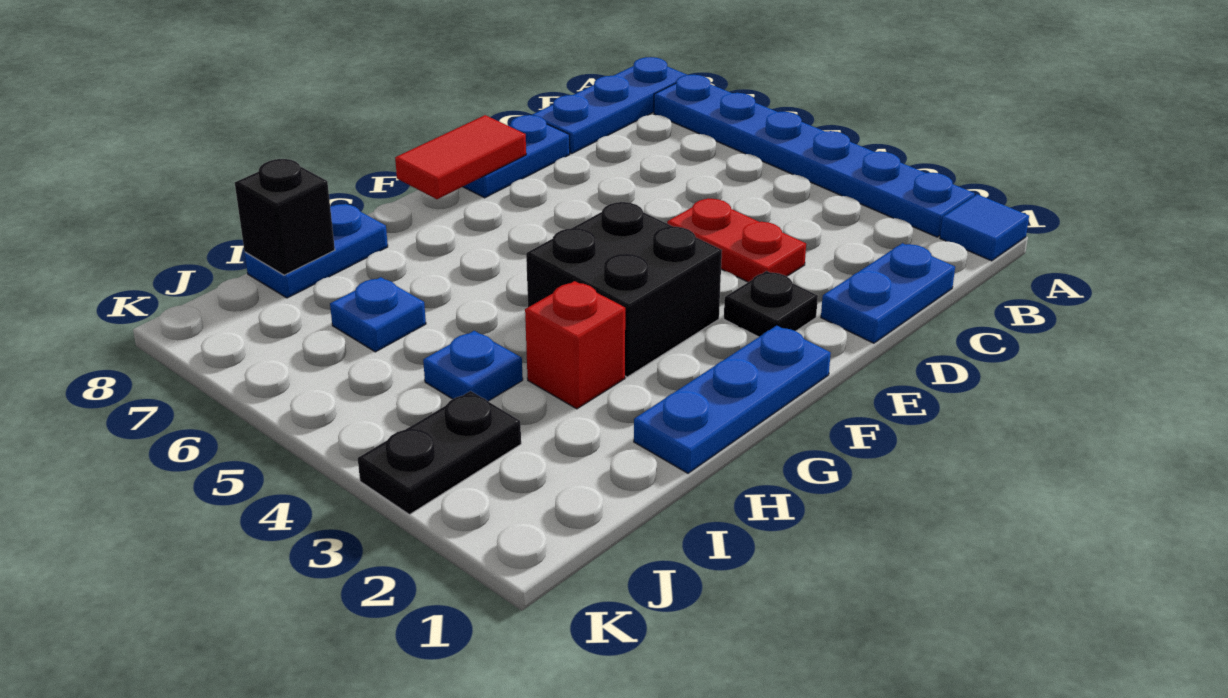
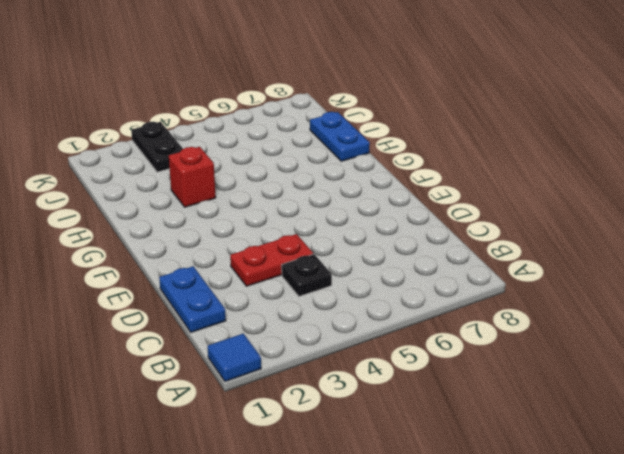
black plate C4 level 1 -> black plate E2 level 1
none -> blue plate A2:A7 level 1
none -> blue plate A8:C8 level 1
none -> blue plate D8:E8 level 1

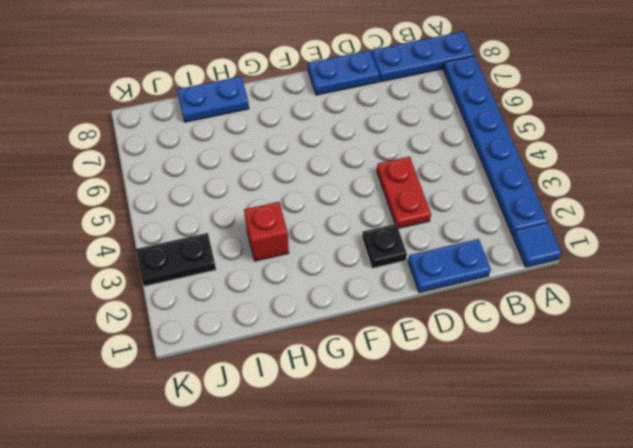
none -> blue plate F1:H1 level 1
none -> black brick F3:G4 level 1
none -> blue plate I4 level 1

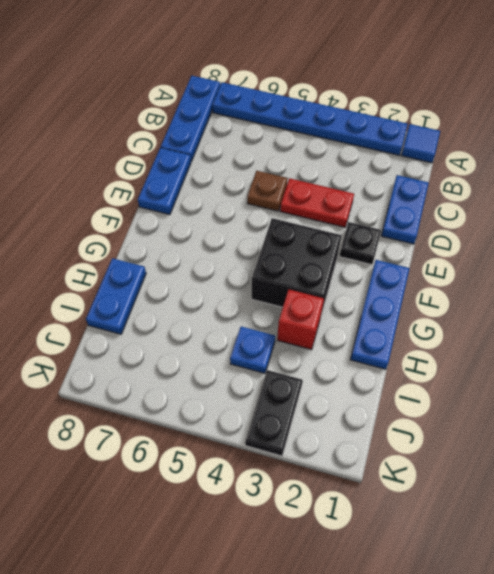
brown plate D5 level 1 -> none
none -> blue plate I6 level 1
none -> red tile E8:F8 level 2
none -> black brick I8 level 2

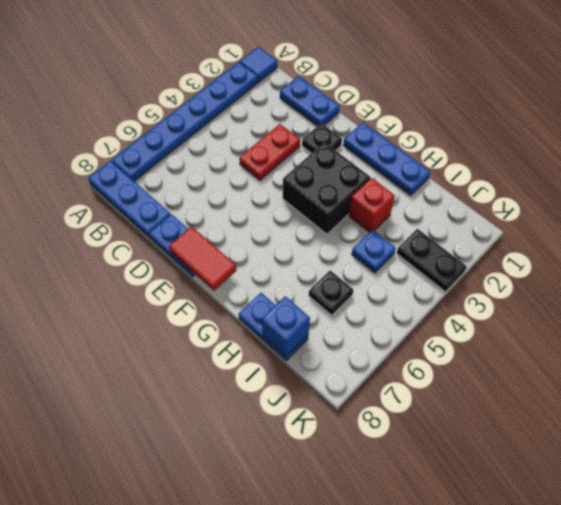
black plate I6 level 1 -> blue plate I6 level 1
blue brick I8 level 2 -> black brick I8 level 2

